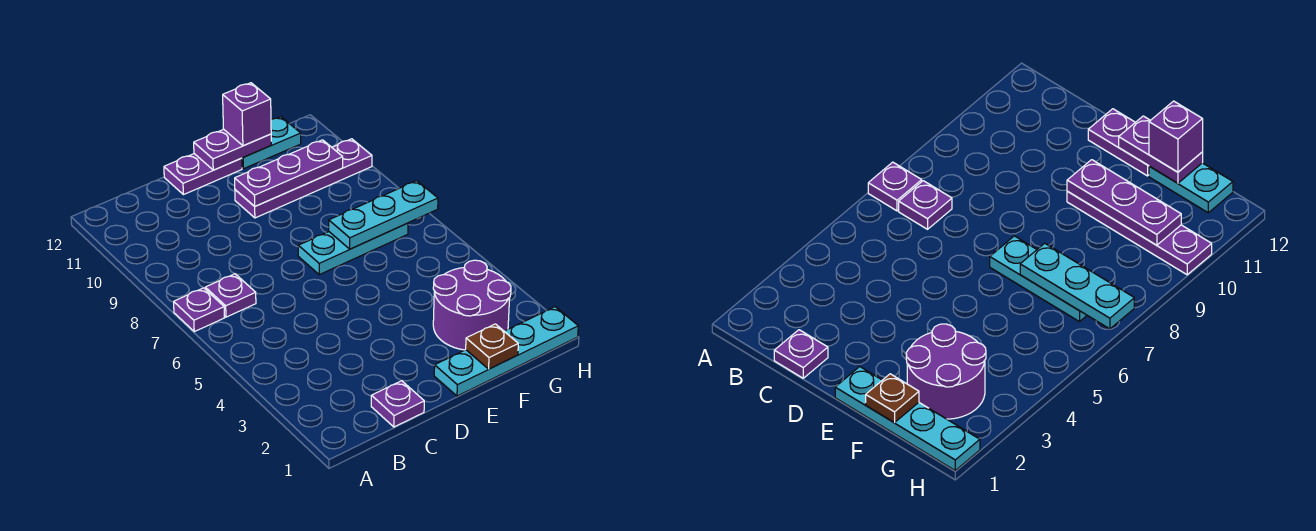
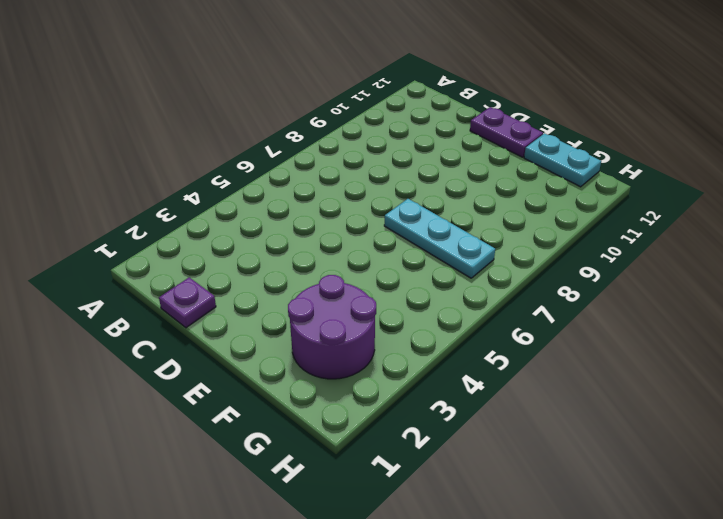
none -> purple plate A7 level 1
none -> purple plate B7 level 1
none -> cyan plate E1:H1 level 1

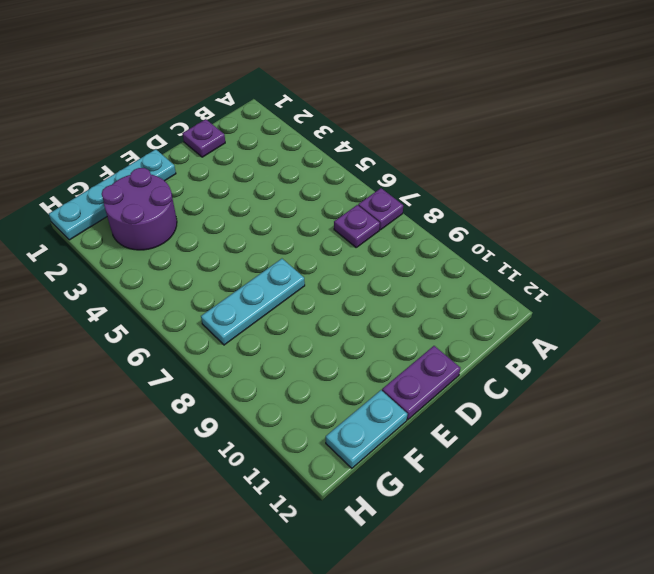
none -> purple plate E10:H10 level 1
none -> purple plate E10:G10 level 2
none -> purple plate E12:F12 level 2

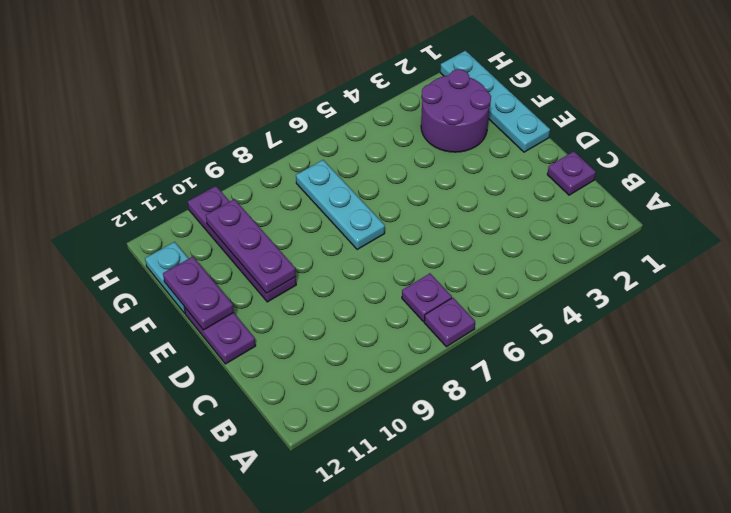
none -> brown plate F1 level 2
none -> cyan plate F7:H7 level 2
none -> purple brick F12 level 3

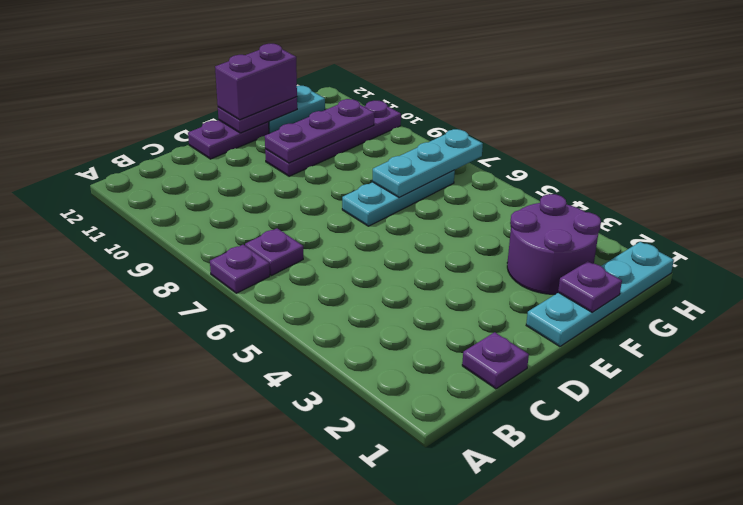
purple brick E12:F12 level 3 -> purple brick F12 level 3
purple plate F1 level 2 -> brown plate F1 level 2

